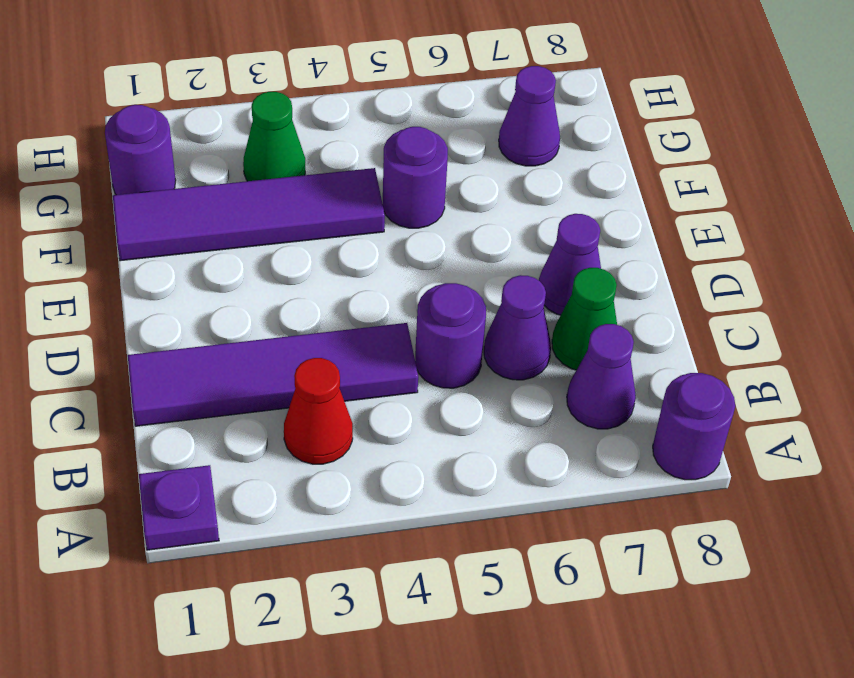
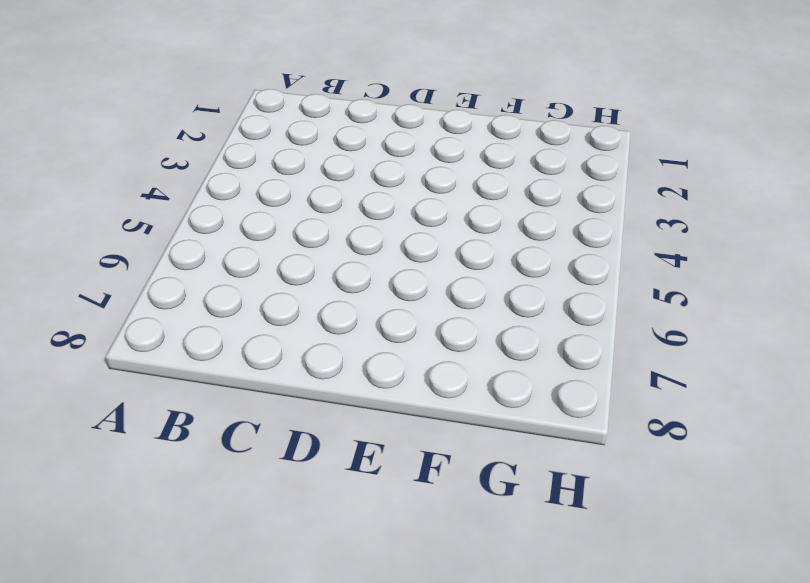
none -> purple plate A1 level 1
none -> purple round brick A8 level 1
none -> red cone B3 level 1

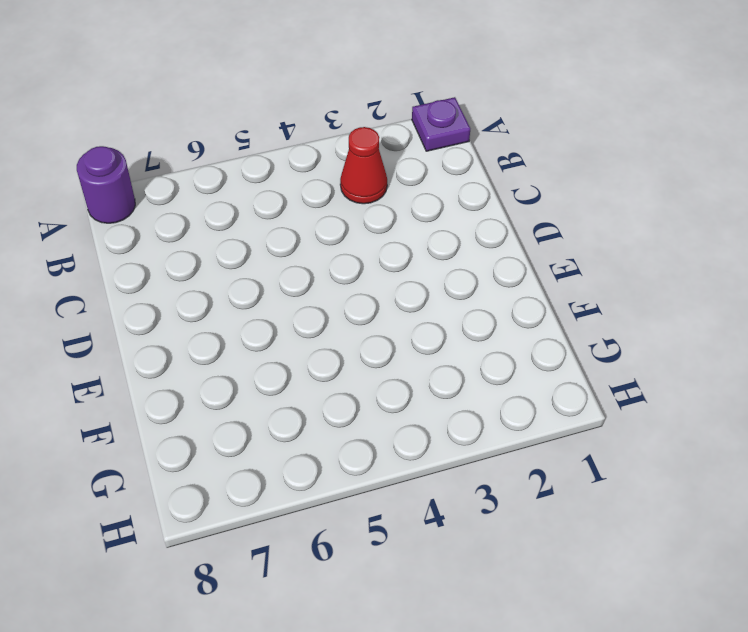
none -> purple cone B7 level 1
none -> purple tile C1:C4 level 1
none -> purple round brick C5 level 1

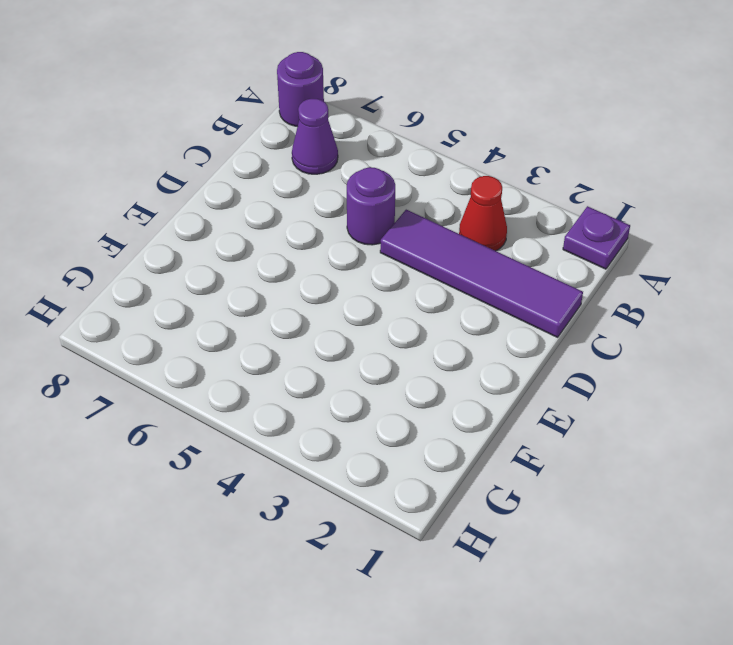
none -> purple cone C6 level 1
none -> green cone C7 level 1
none -> purple cone D7 level 1

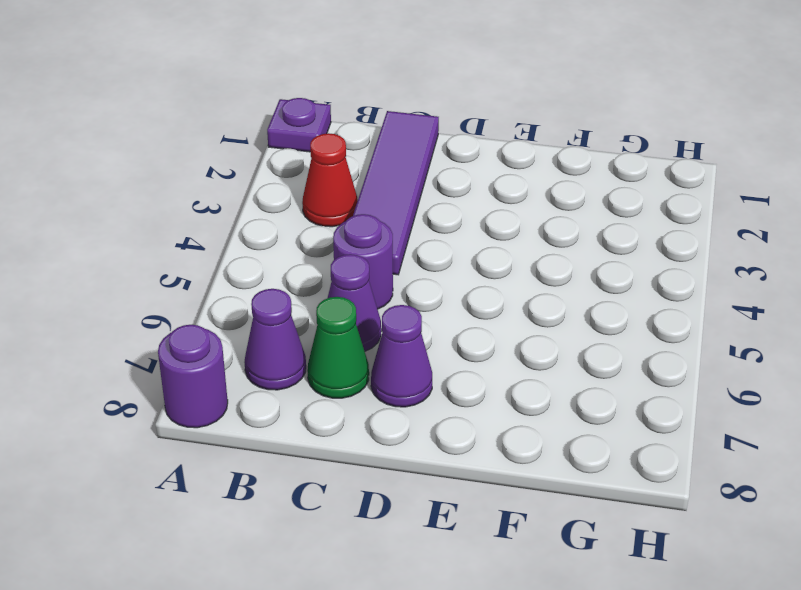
none -> purple tile F1:F4 level 1
none -> purple round brick F5 level 1
none -> purple round brick G1 level 1

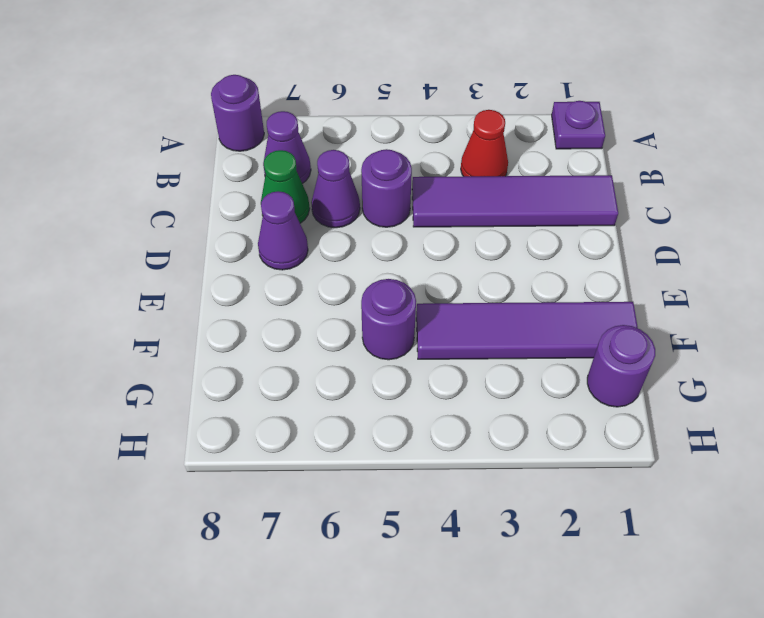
none -> green cone G3 level 1
none -> purple cone G7 level 1

